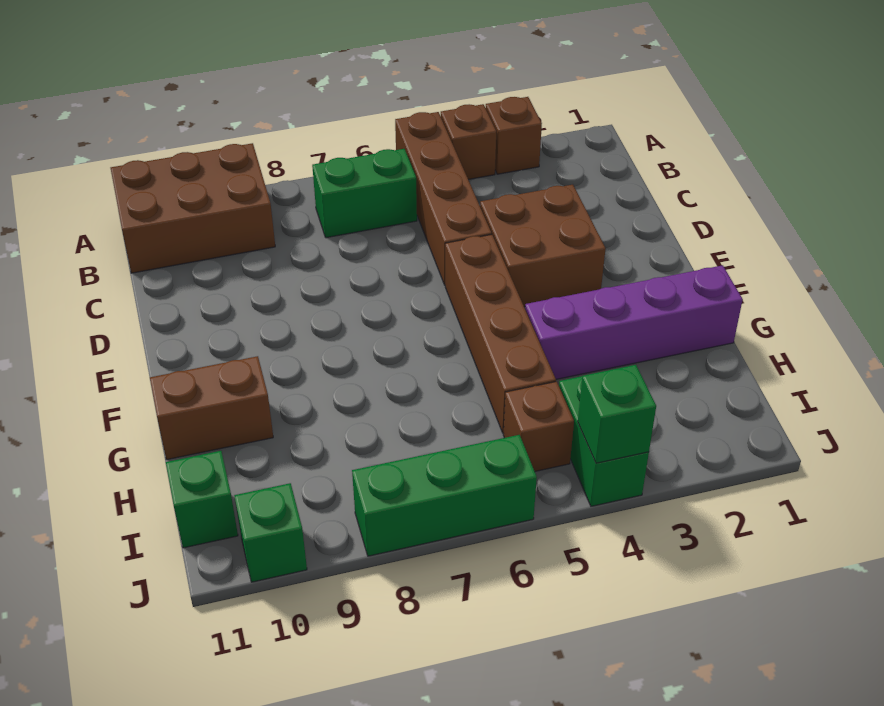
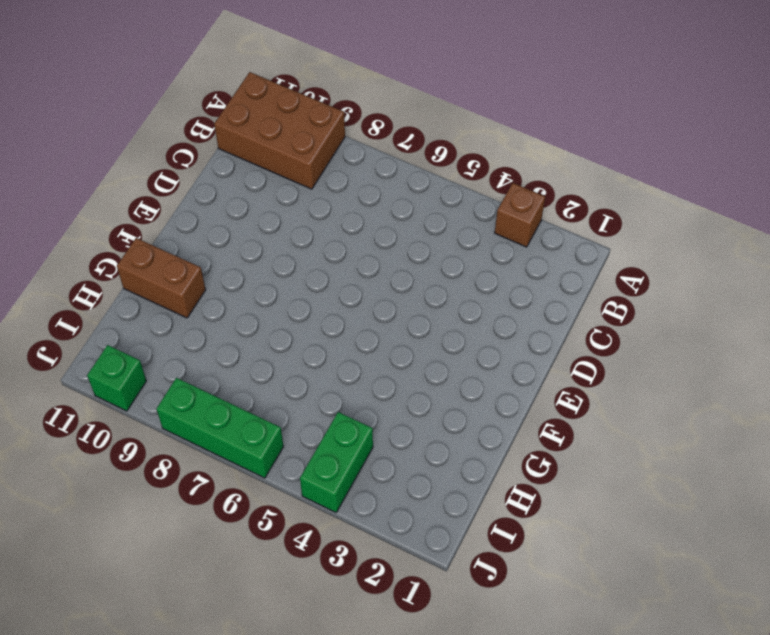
none -> brown brick A4 level 1
none -> brown brick A5:D5 level 1
none -> green brick B6:B7 level 1

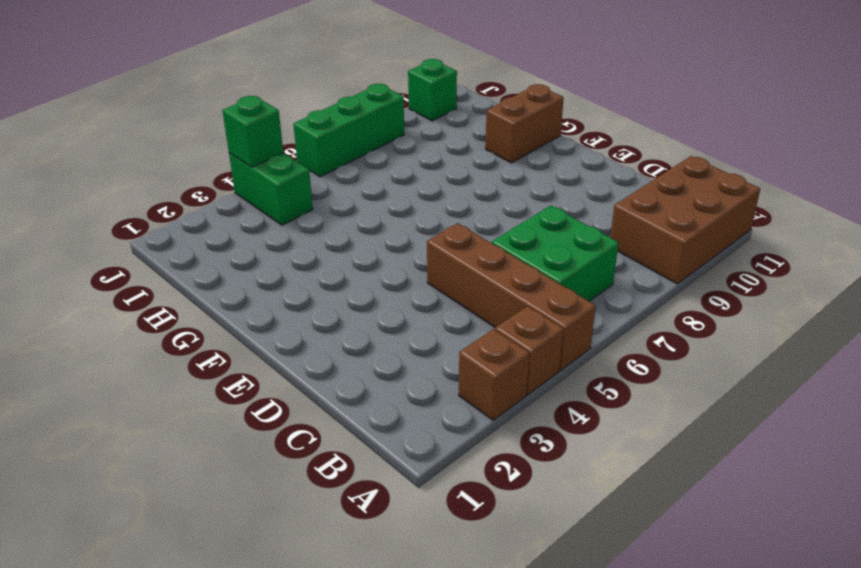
green brick B6:C7 level 1 -> green brick B6:B7 level 1
none -> brown brick D3:E4 level 1
none -> brown brick E5:H5 level 1
none -> purple brick G1:G4 level 1

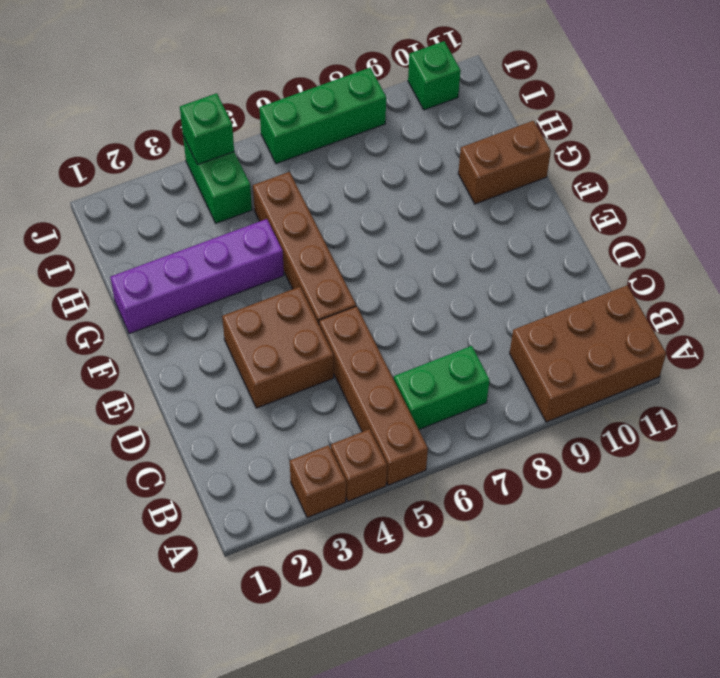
none -> brown brick I5 level 1
none -> green brick I11 level 1

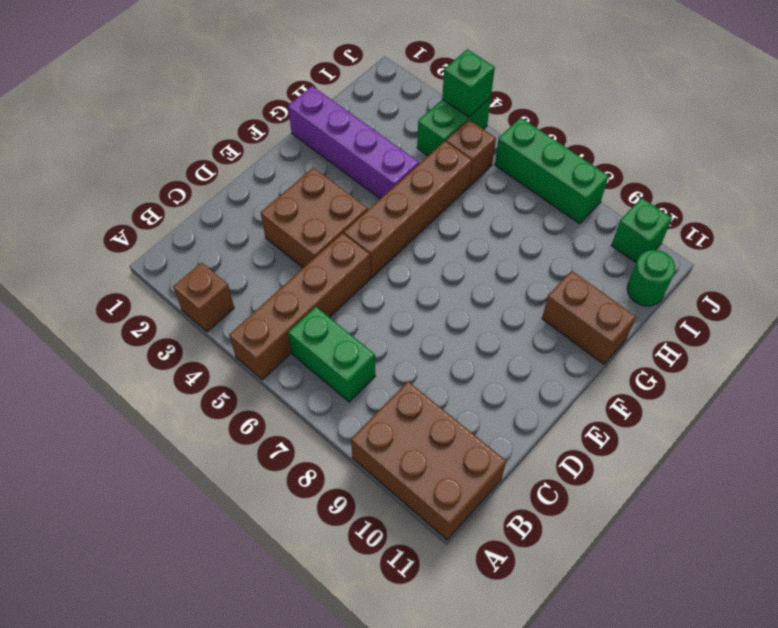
green round brick I11 level 1 -> green brick I11 level 1
none -> brown brick A4 level 1

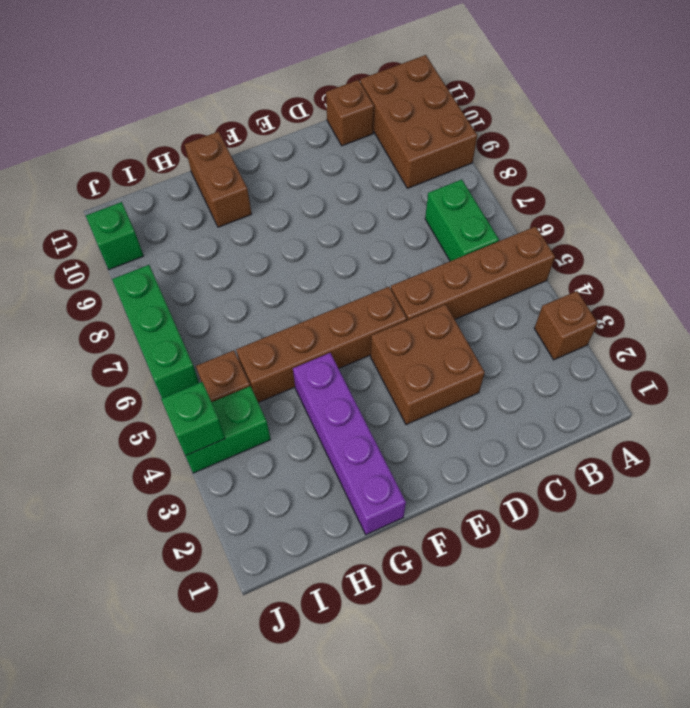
brown brick C11 level 1 -> brown brick A4 level 1
none -> green brick I11 level 1

